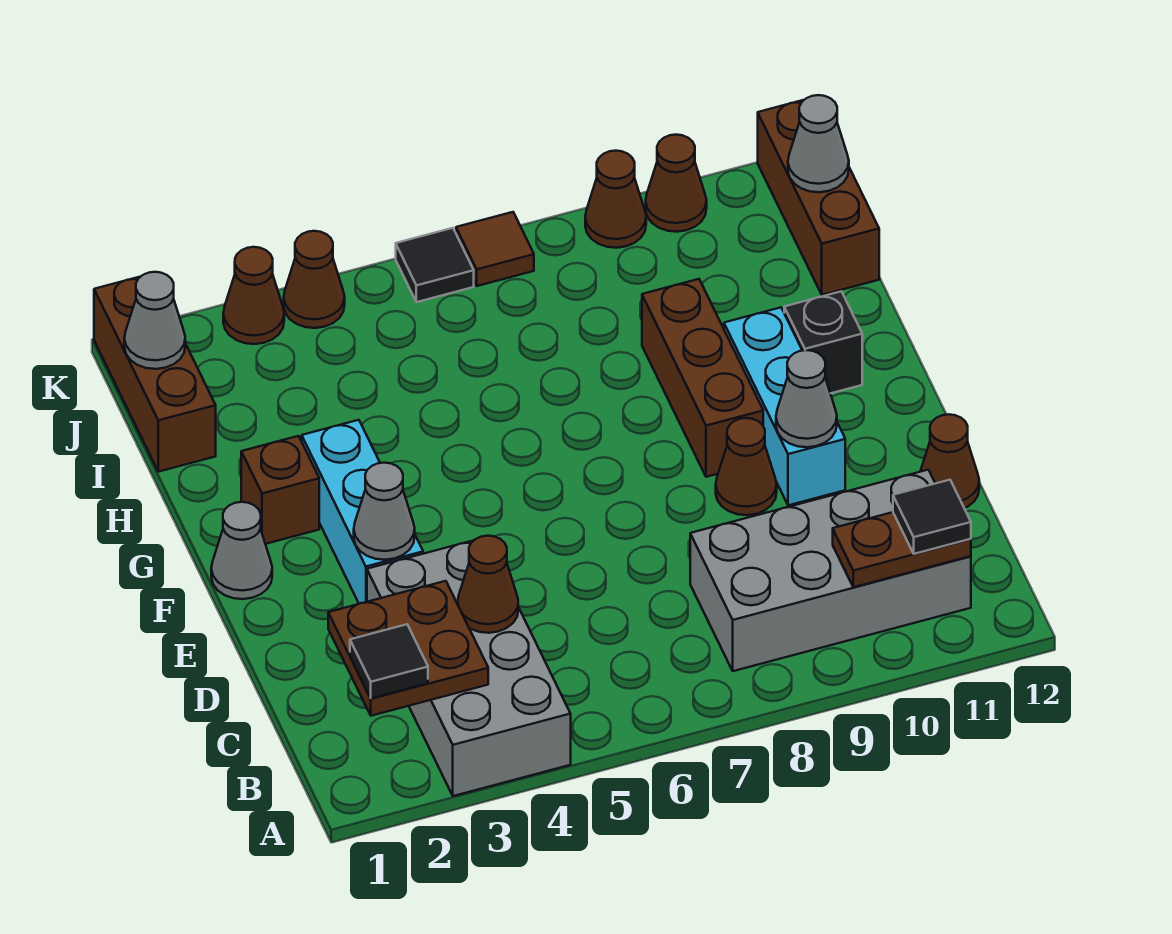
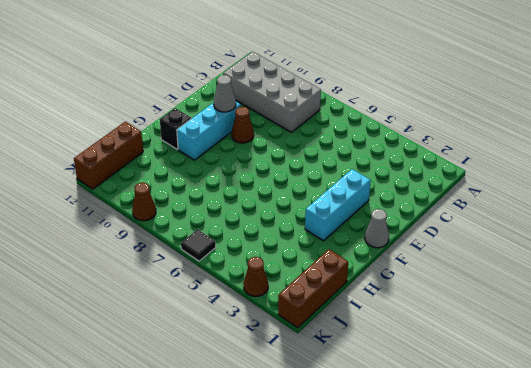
none -> grey brick A3:D4 level 1
none -> brown cone D12 level 1
none -> brown brick F9:H9 level 1

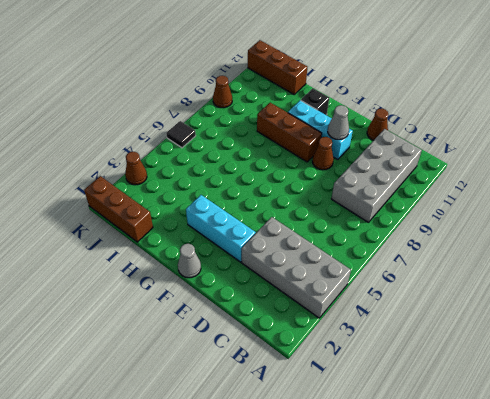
none -> brown brick G2 level 1
none -> brown cone K4 level 1
none -> brown tile K7 level 1

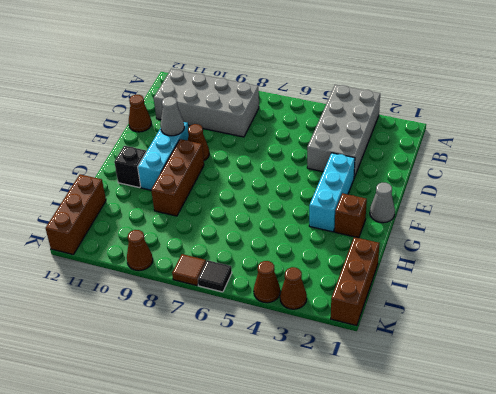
none -> brown cone K10 level 1
none -> brown plate B2:C3 level 2
none -> brown plate B10:B11 level 2

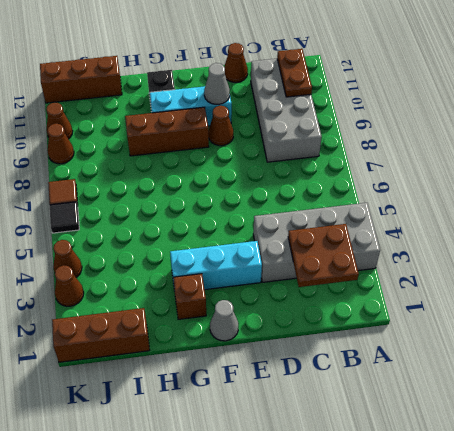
none -> brown cone C4 level 2
none -> grey cone E3 level 2
none -> grey cone J1 level 2

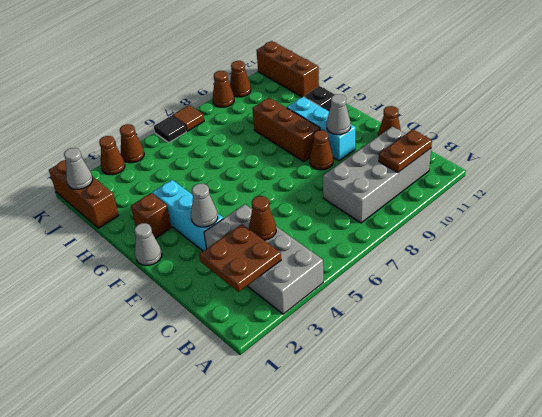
none -> grey cone J12 level 2
none -> black tile B2 level 3
none -> black tile B11 level 3

